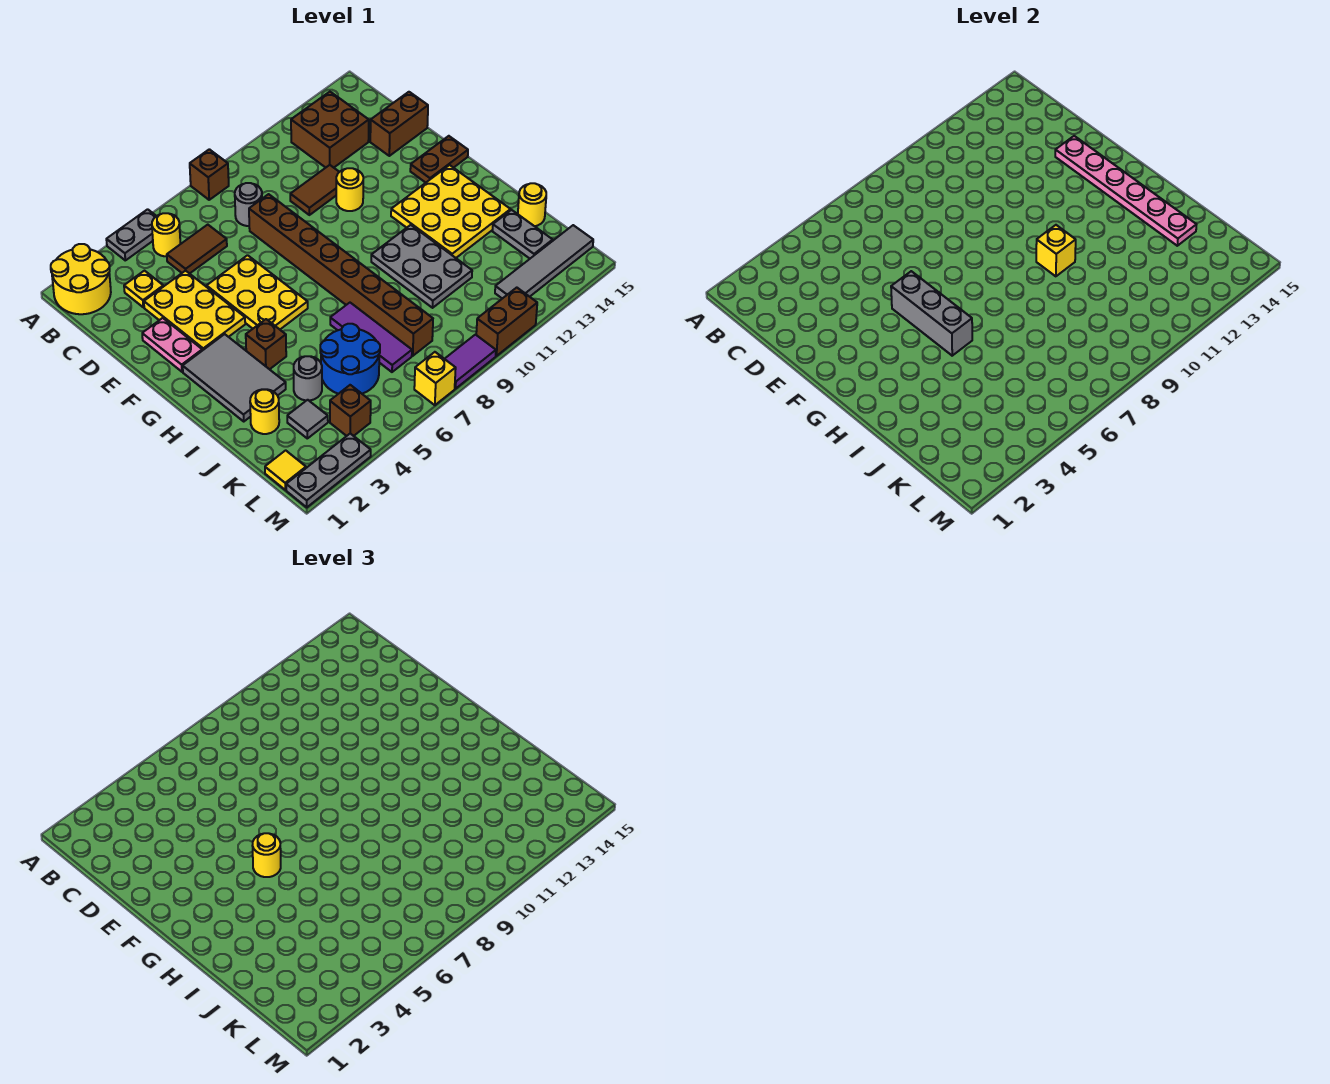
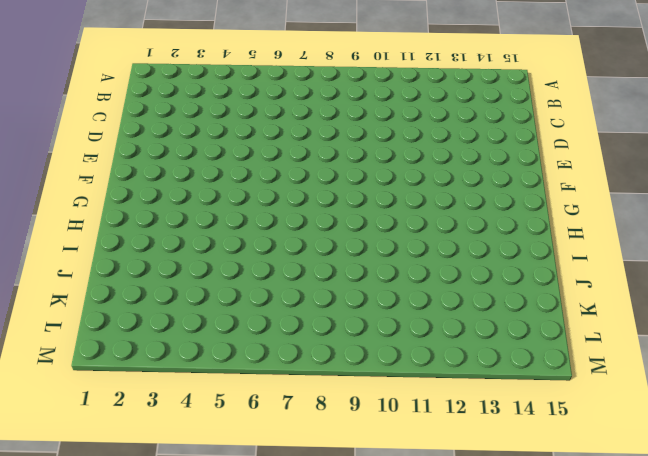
none -> yellow round brick A1:B2 level 1
none -> grey plate A4:A5 level 1
none -> brown brick A8 level 1
none -> yellow round brick B5 level 1

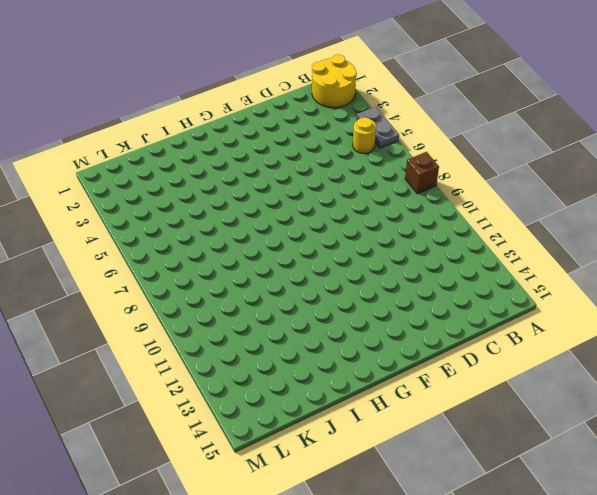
none -> brown brick B12:C13 level 1
none -> yellow plate C3 level 1
none -> brown tile C5:C6 level 1
none -> grey round brick C8 level 1

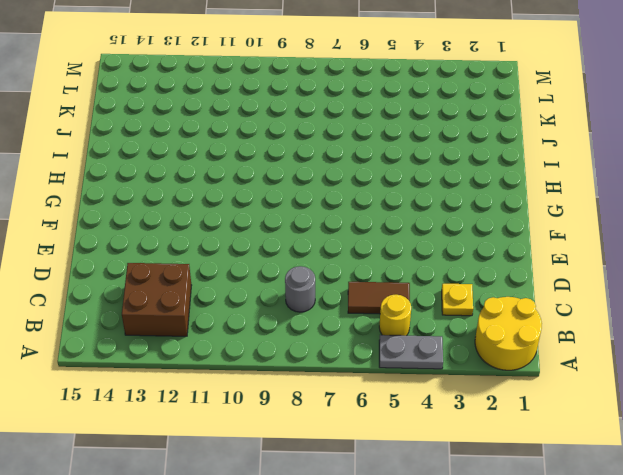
none -> brown brick A8 level 1
none -> yellow plate D3:F4 level 1
none -> brown brick D8:K8 level 1
none -> brown tile D10:D11 level 1

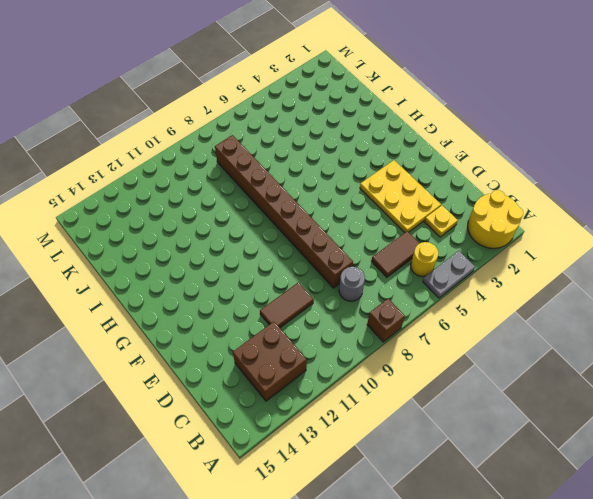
none -> brown brick D14:D15 level 1
none -> pink plate E2:F2 level 1
none -> yellow plate E5:G6 level 1
none -> yellow round brick E11 level 1

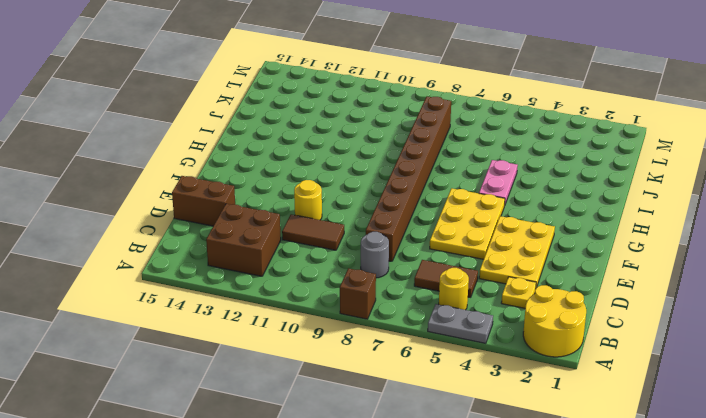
pink plate H5:I5 level 1 -> pink plate E2:F2 level 1
none -> brown plate F14:F15 level 1
none -> grey tile G2:I3 level 1
none -> yellow plate G12:I14 level 1
none -> brown brick H4 level 1

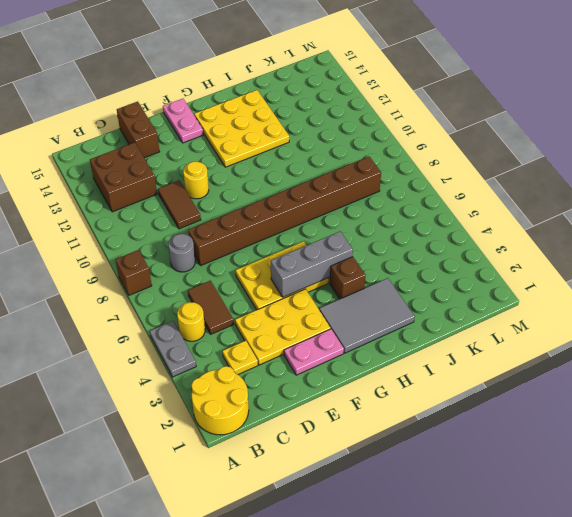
pink plate F14:F15 level 1 -> brown plate F14:F15 level 1
none -> grey plate H10:J11 level 1
none -> purple tile I7:K7 level 1
none -> yellow round brick J2 level 1
none -> grey round brick J4 level 1

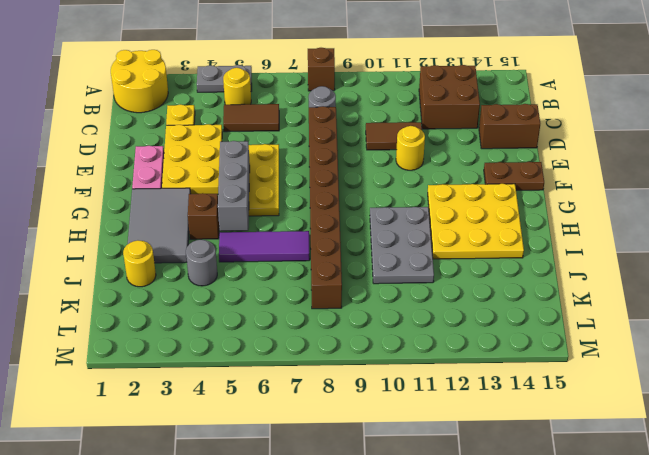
purple tile I5:I7 level 1 -> purple tile I7:K7 level 1
none -> blue round brick J5:K6 level 1
none -> grey plate J14:K14 level 1
none -> yellow round brick J15 level 1
none -> grey tile K3 level 1

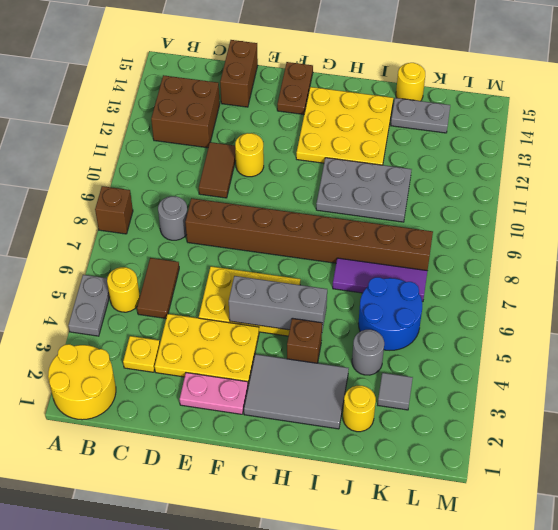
none -> yellow tile L1 level 1
none -> brown brick L4 level 1
none -> grey tile L12:L15 level 1
none -> grey plate M1:M3 level 1

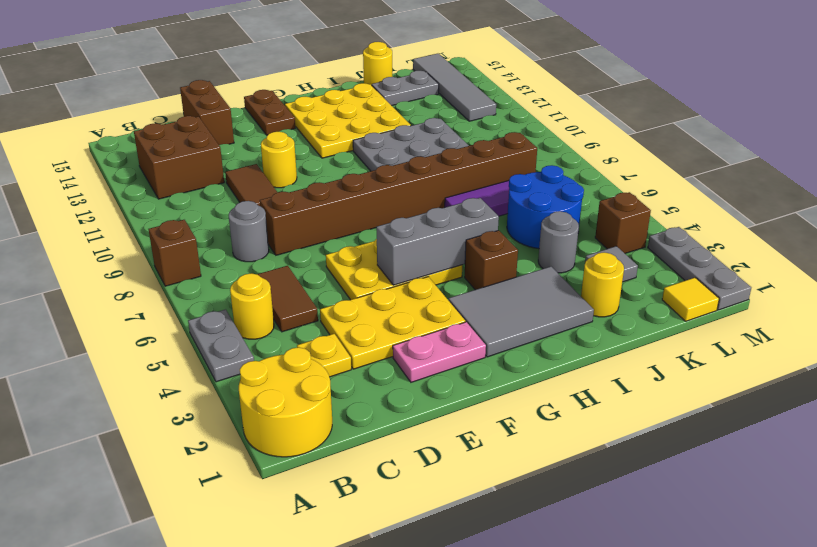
none -> yellow brick M7 level 1
none -> purple tile M8:M9 level 1
none -> brown brick M10:M11 level 1
none -> pink plate E14:J14 level 2

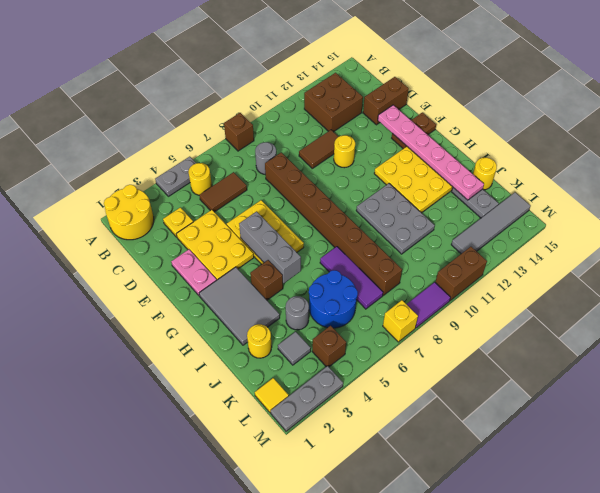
none -> yellow brick H10 level 2
none -> yellow round brick G5 level 3

